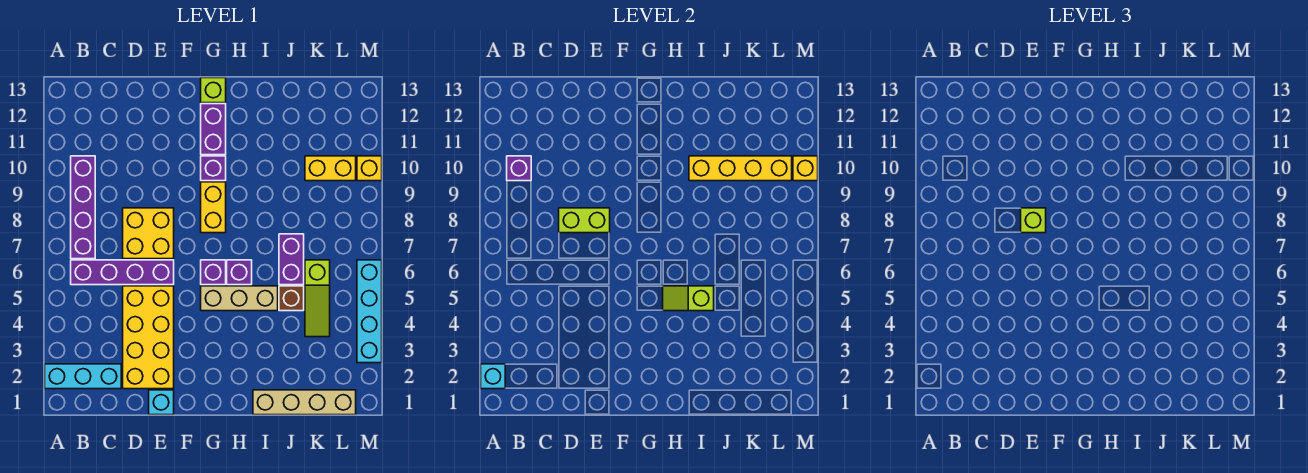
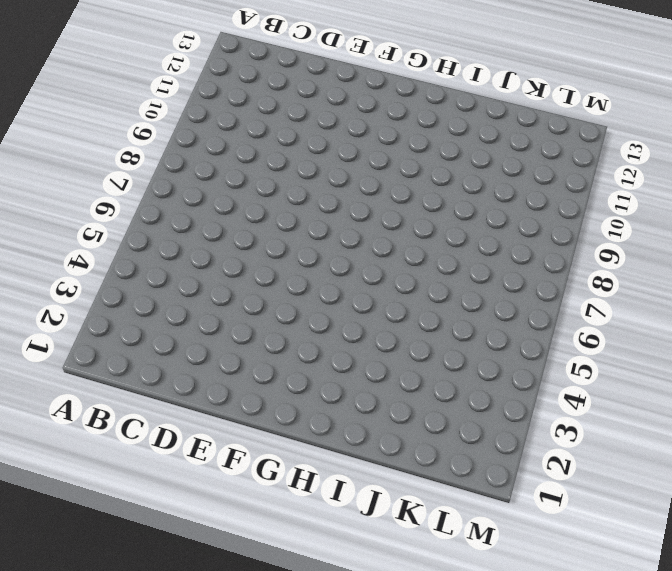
none -> cyan brick A2:C2 level 1
none -> purple brick B6:E6 level 1
none -> purple brick B7:B10 level 1

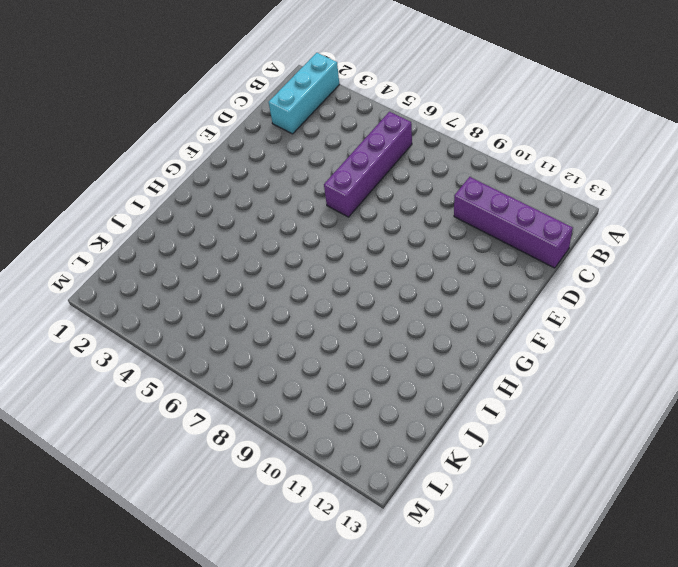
purple brick C10:C13 level 1 -> purple brick B7:B10 level 1
none -> yellow brick D2:E5 level 1
none -> yellow brick D7:E8 level 1
none -> cyan brick E1 level 1

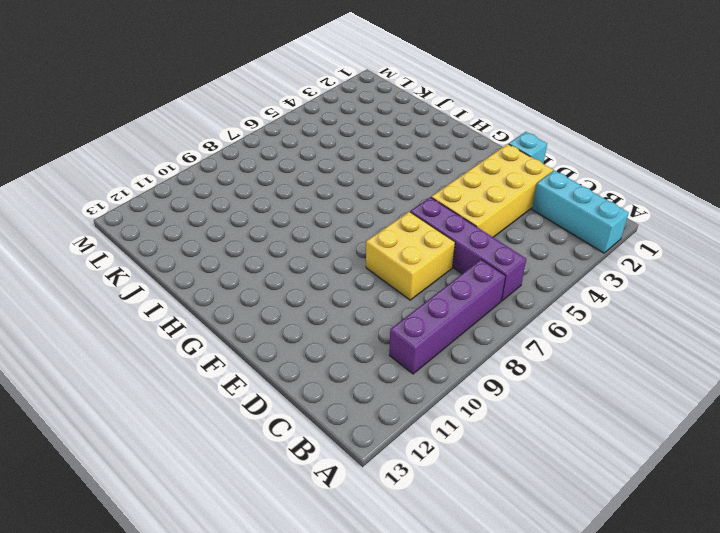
none -> tan brick G5:I5 level 1
none -> purple brick G6 level 1
none -> yellow brick G8:G9 level 1

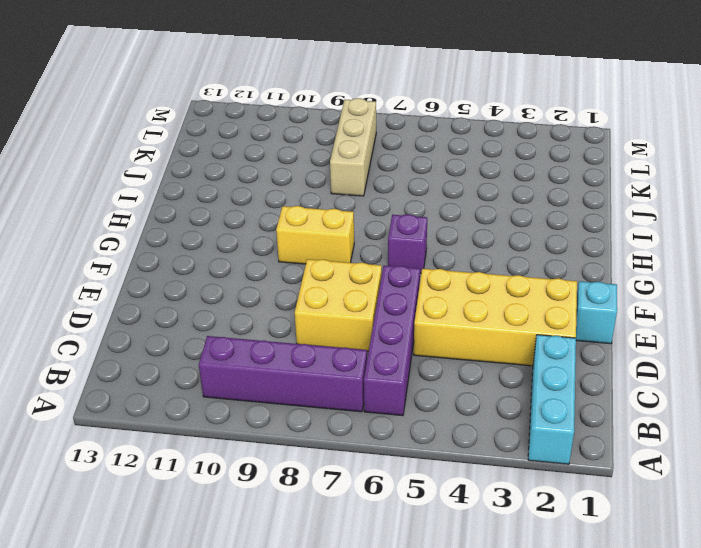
tan brick J8:L8 level 1 -> tan brick G5:I5 level 1
none -> purple brick G10 level 1
none -> purple brick G11:G12 level 1
none -> lime brick G13 level 1

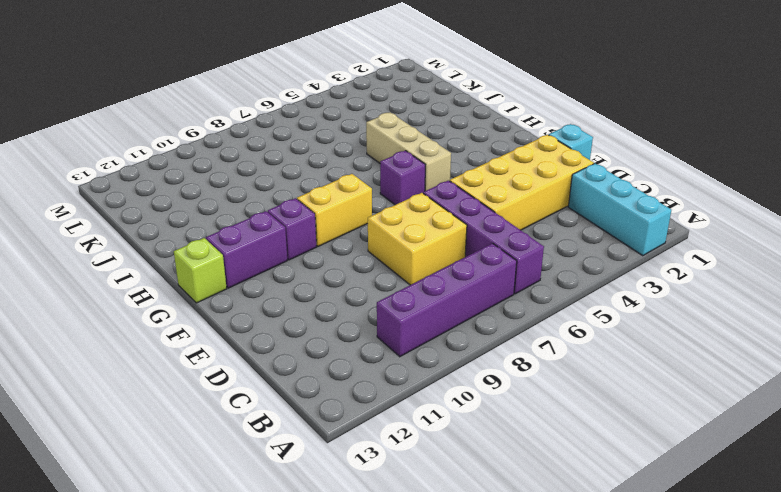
none -> purple brick H6 level 1
none -> tan brick I1:L1 level 1
none -> brown brick J5 level 1

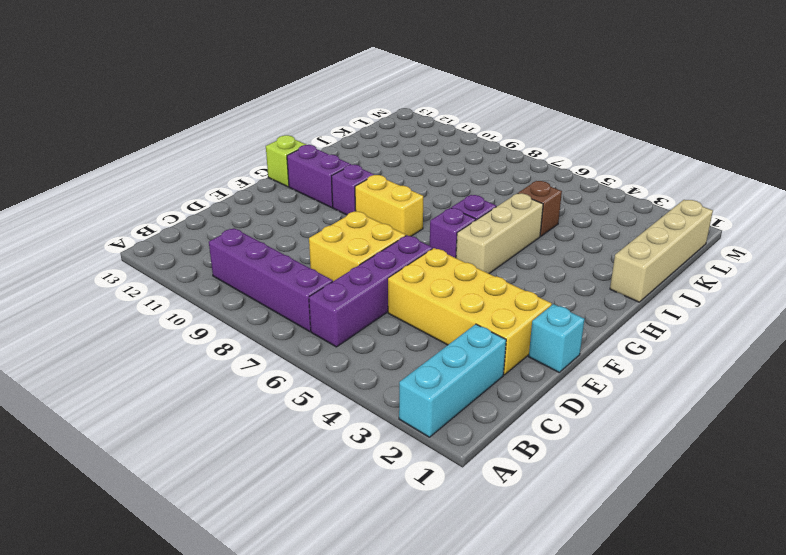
none -> purple brick J6:J7 level 1
none -> lime slope K4:K6 level 1 top 6
none -> yellow brick K10:L10 level 1

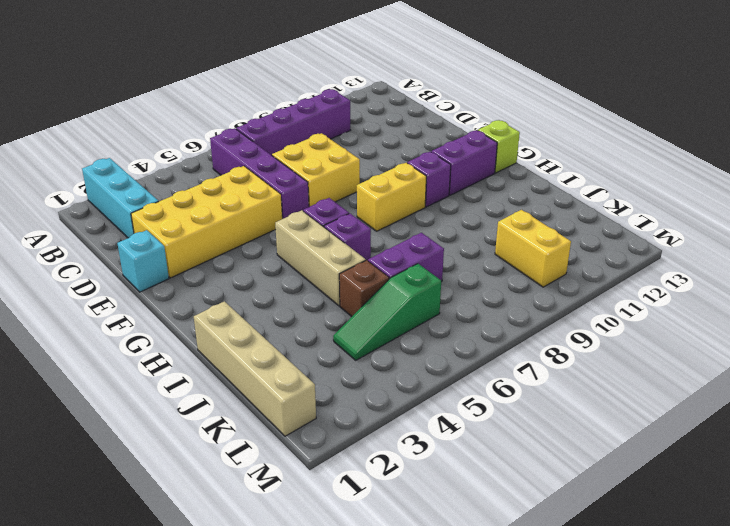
green slope K4:K6 level 1 top 6 -> lime slope K4:K6 level 1 top 6
none -> cyan brick M3:M6 level 1
none -> yellow brick M10 level 1
none -> cyan brick A2 level 2

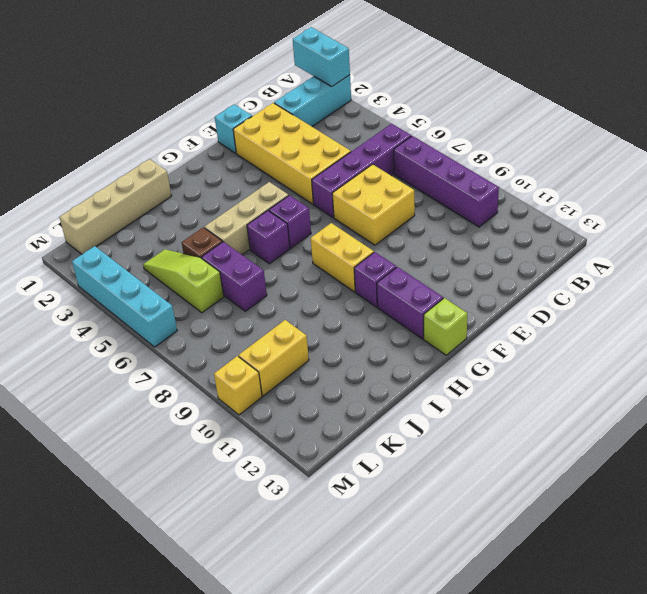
cyan brick A1:A2 level 2 -> cyan brick A2 level 2
none -> purple brick B10 level 2
none -> lime brick D8:E8 level 2
none -> lime slope H5:I5 level 2 top I

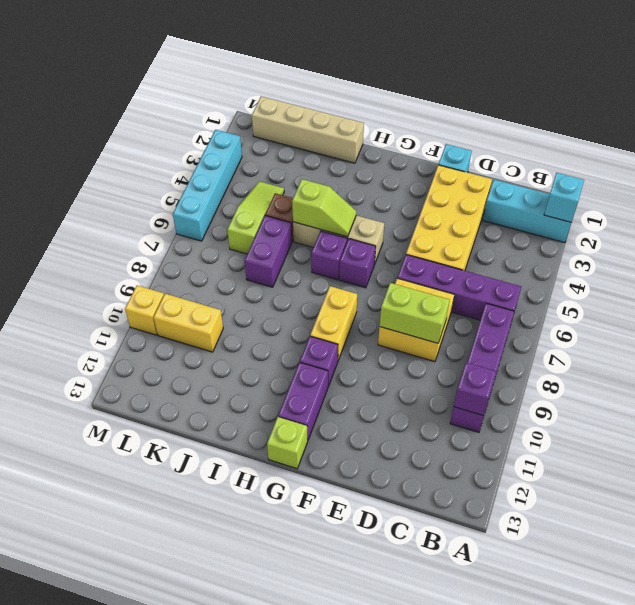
none -> yellow brick I10:L10 level 2
none -> yellow brick M10 level 2
none -> lime brick E8 level 3

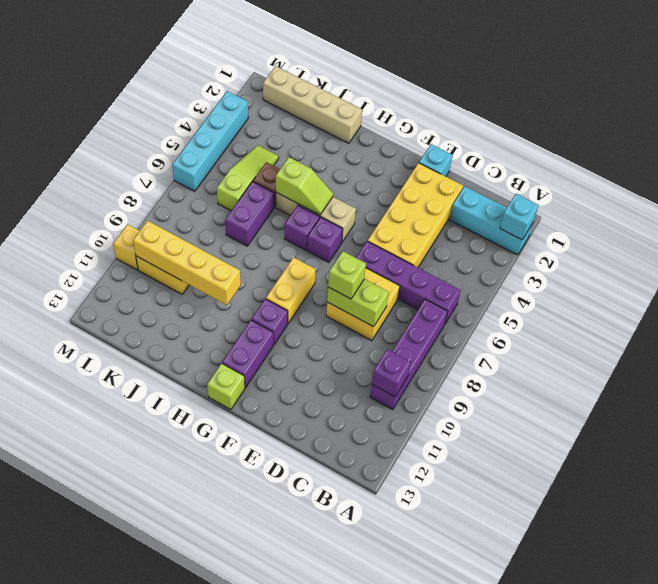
none -> yellow brick M10 level 2

